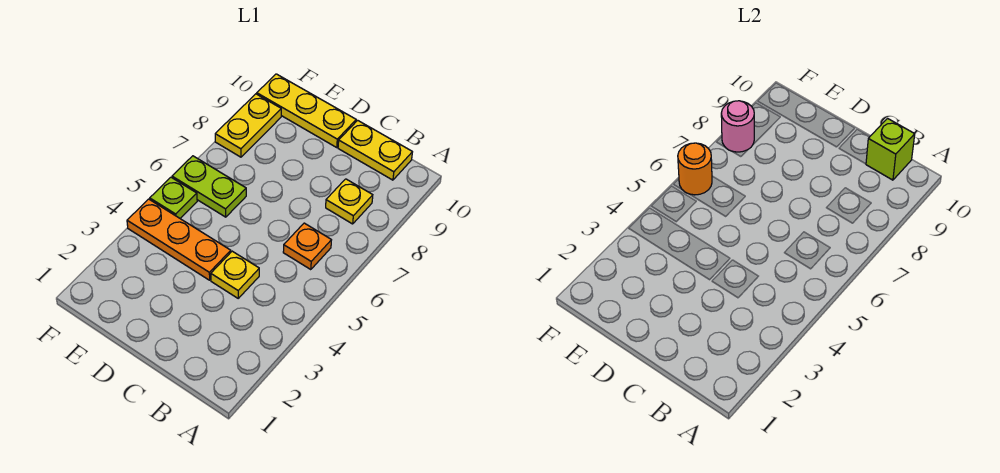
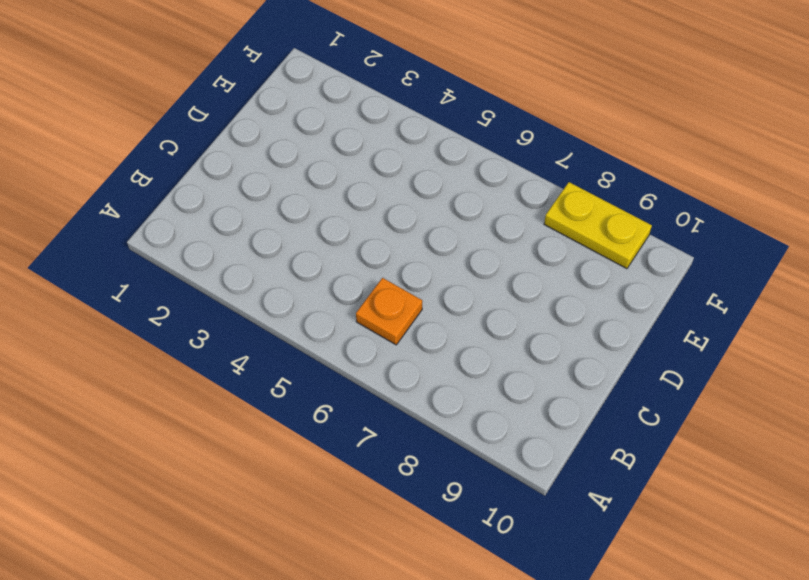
none -> yellow plate B8 level 1
none -> yellow plate B10:C10 level 1
none -> yellow plate C4 level 1

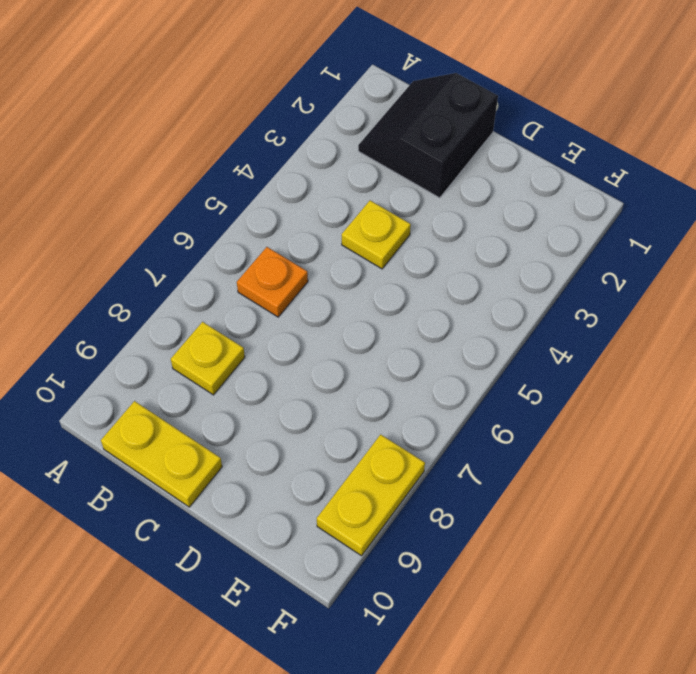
black slope B1:C2 level 1 top C -> none
none -> orange plate D4:F4 level 1
none -> yellow plate D10:F10 level 1
none -> lime plate E6:F6 level 1

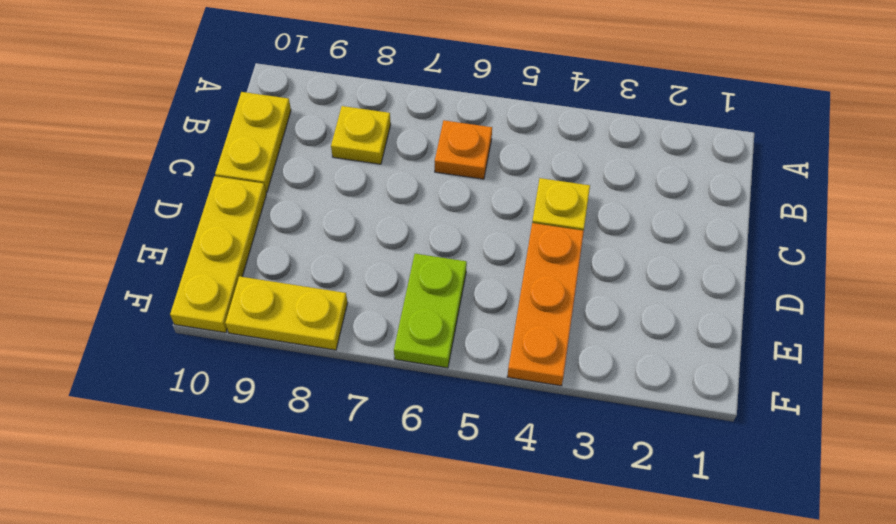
none -> lime plate F5 level 1
none -> lime brick B10 level 2
none -> orange round brick F6 level 2

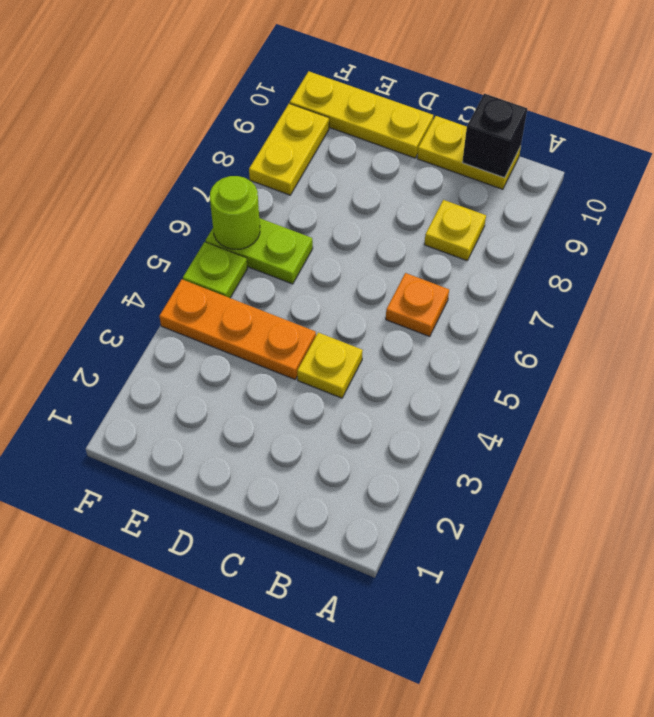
black brick B10 level 2 -> lime brick B10 level 2
lime round brick F6 level 2 -> orange round brick F6 level 2
none -> pink round brick F8 level 2

